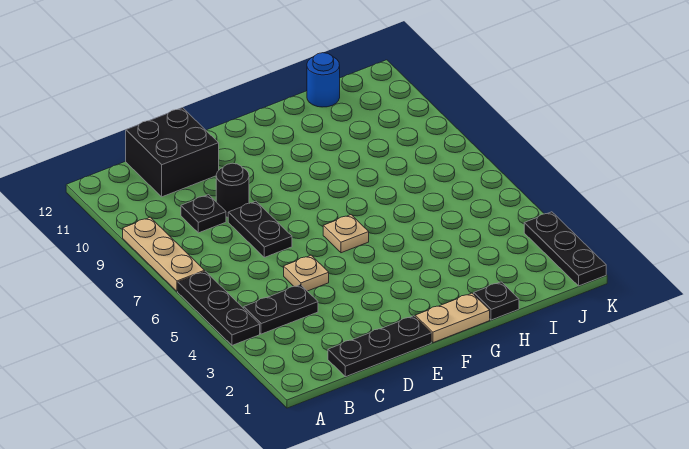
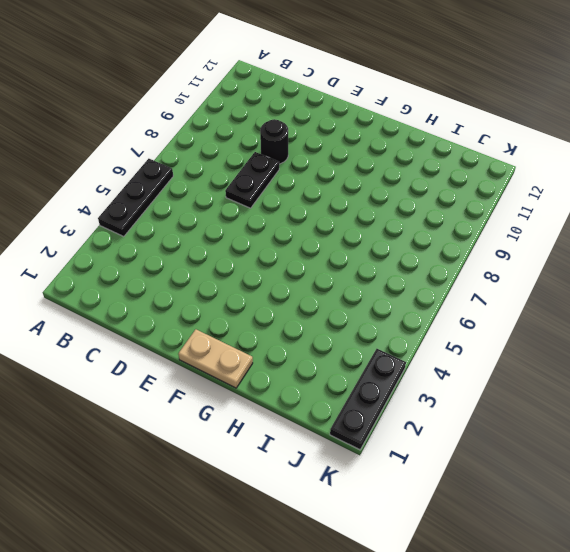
none -> tan plate A7:A9 level 1
none -> black plate B4:C4 level 1
none -> black plate C1:E1 level 1

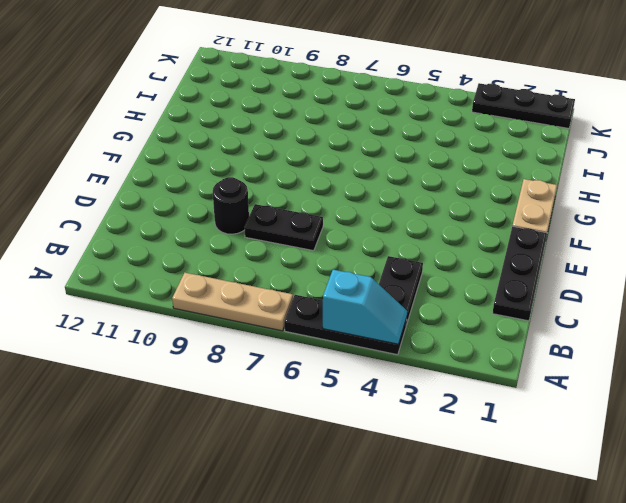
cyan slope A4:A5 level 2 top 5 -> none
none -> black plate C9 level 1
none -> black brick C11:D12 level 1
none -> tan plate D5 level 1

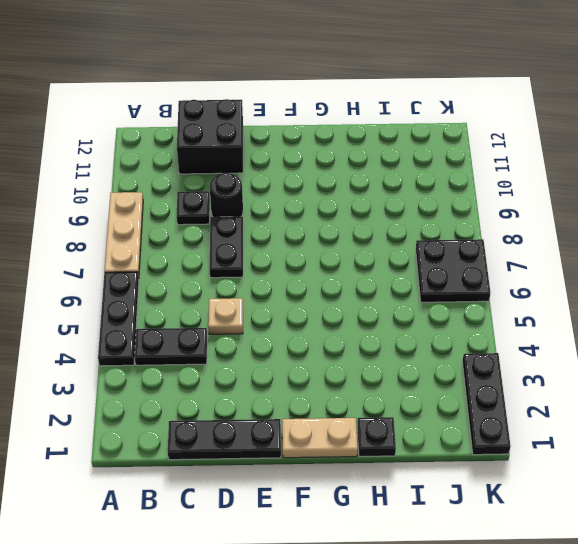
black plate J6:K7 level 1 -> none
none -> tan plate F6 level 1
none -> blue round brick I12 level 1

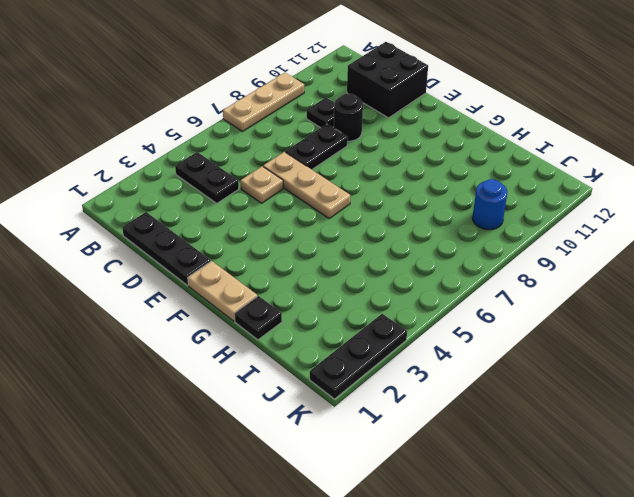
tan plate D6:F6 level 1 -> tan plate F6 level 1
blue round brick J9 level 1 -> blue round brick I12 level 1
none -> black plate A4:A6 level 1

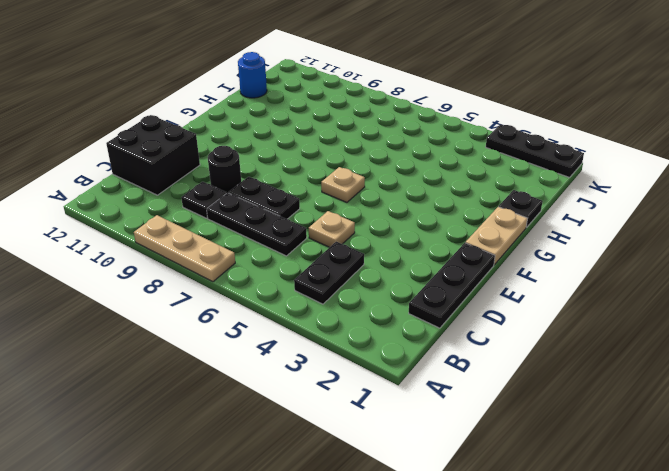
black plate C6:C8 level 1 -> black plate A4:A6 level 1

